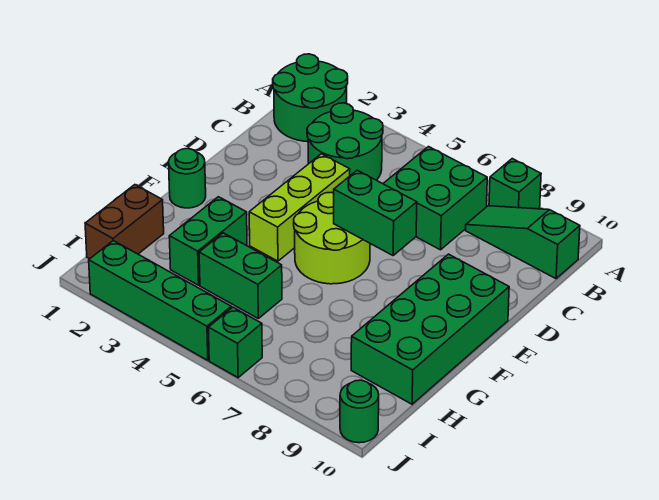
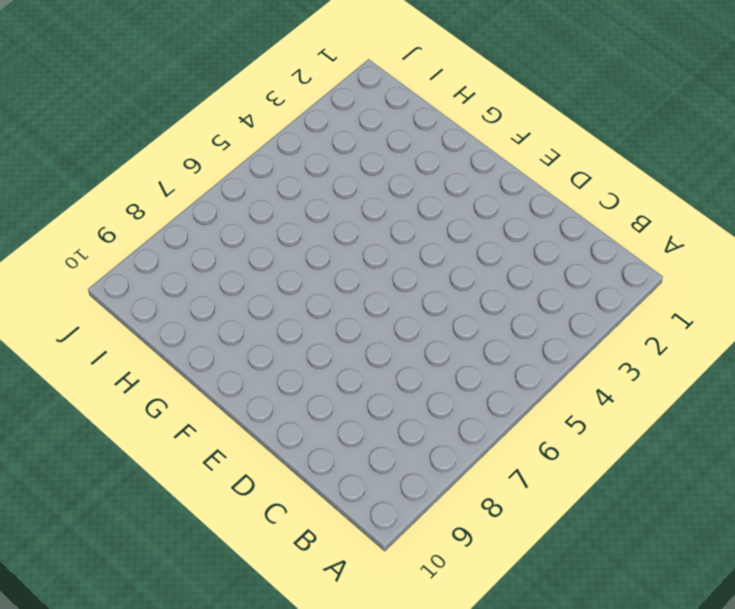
none -> green round brick A1:B2 level 1
none -> green brick A8 level 1
none -> green round brick B3:C4 level 1

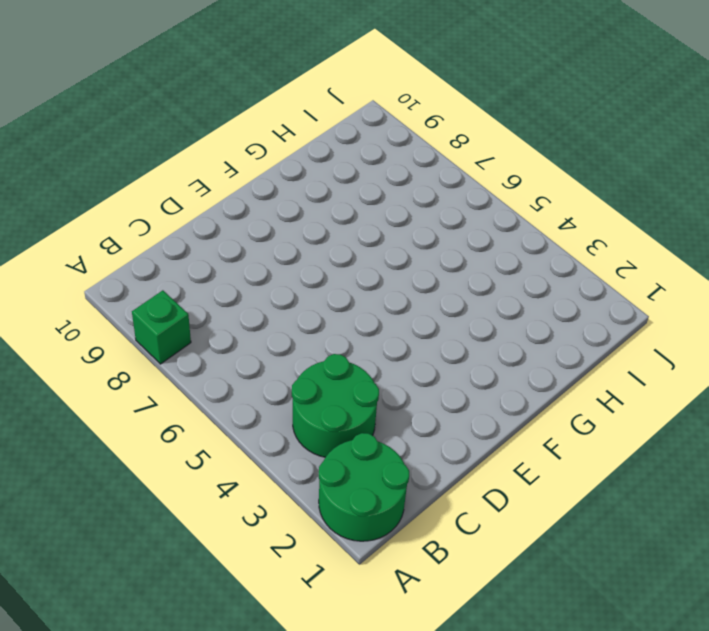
none -> green brick B6:C7 level 1
none -> green slope B8:B10 level 1 top 10
none -> lime brick D4:F4 level 1

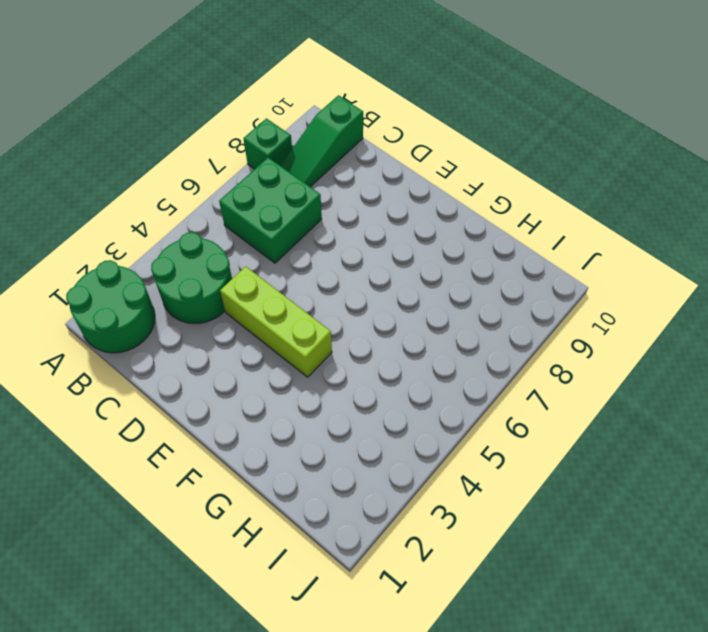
none -> lime round brick E5:F6 level 1
none -> green brick E9:H10 level 1
none -> green round brick F1 level 1

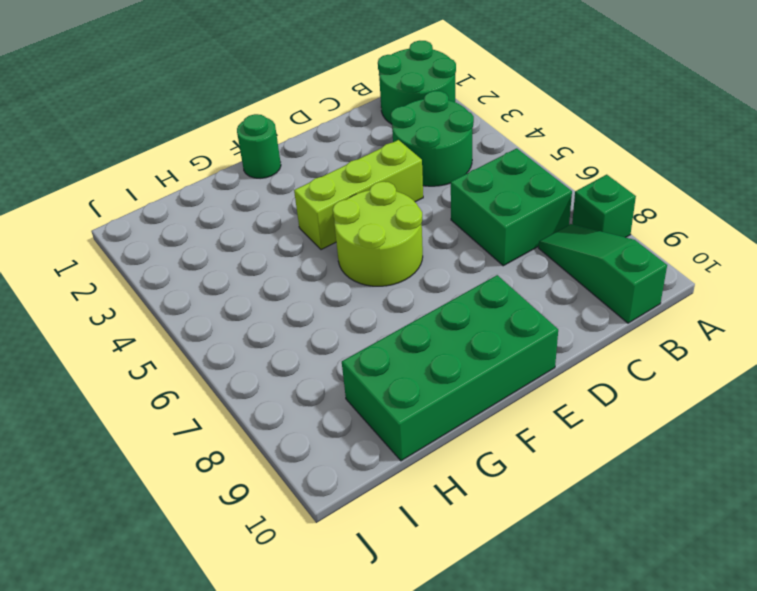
none -> green brick G3:H3 level 1
none -> brown brick H1:I1 level 1
none -> green brick H4:H5 level 1

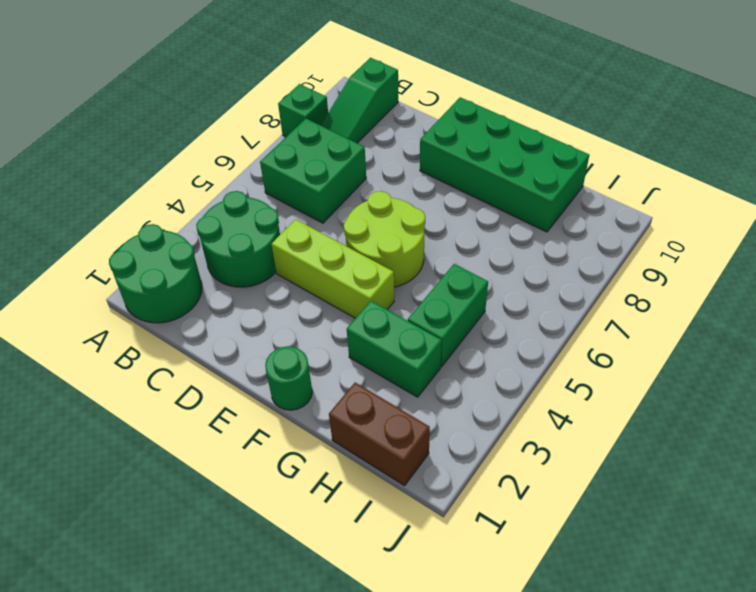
none -> green brick J2:J5 level 1
none -> green brick J6 level 1
none -> green round brick J10 level 1

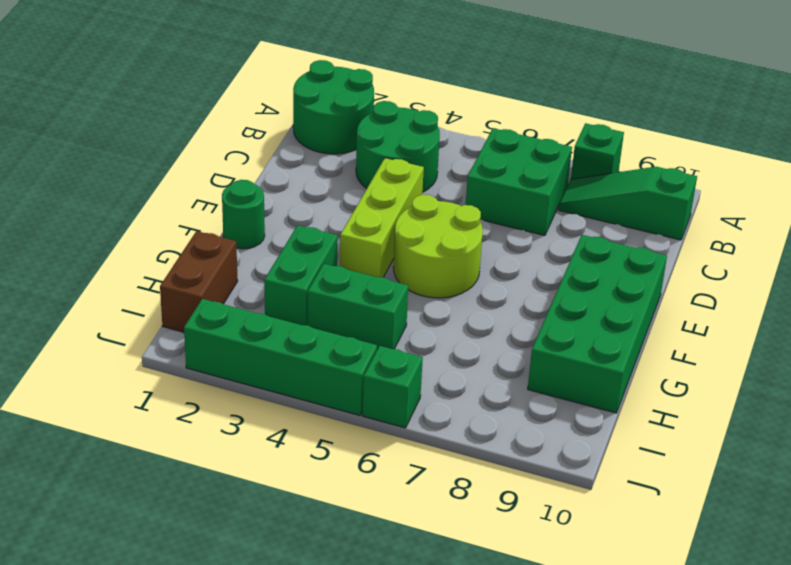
none -> green round brick J10 level 1
none -> green brick E6:E7 level 2

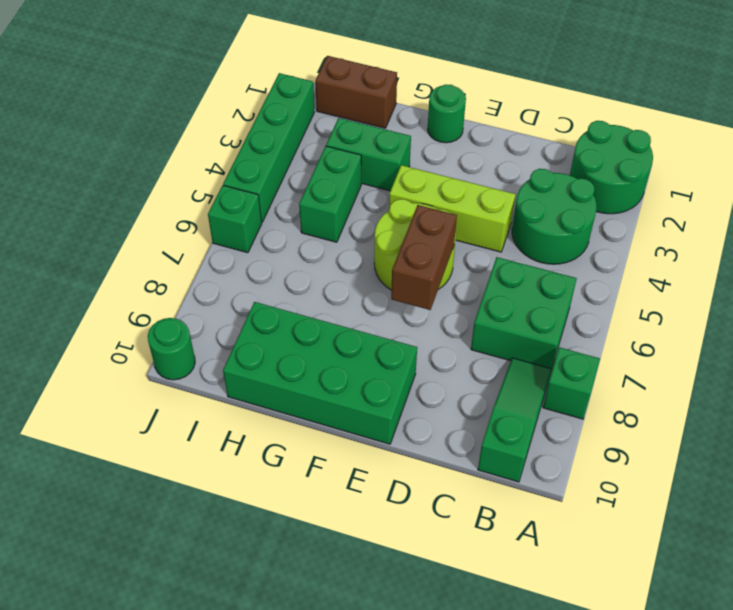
brown brick E6:E7 level 2 -> green brick E6:E7 level 2

